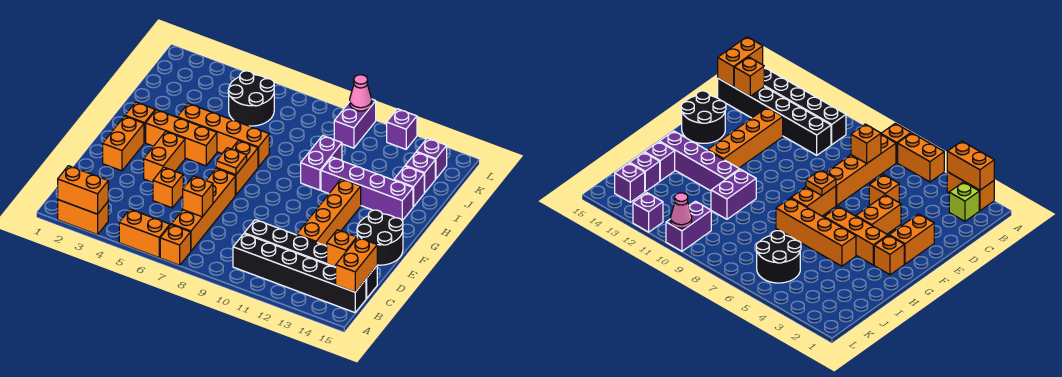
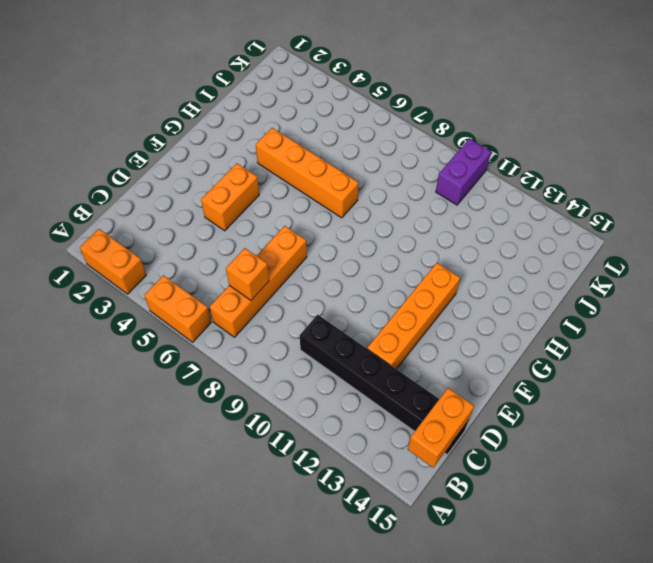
none -> orange brick A7 level 1
none -> lime brick B2 level 1
none -> black brick B10:B15 level 1
none -> orange brick D5 level 1

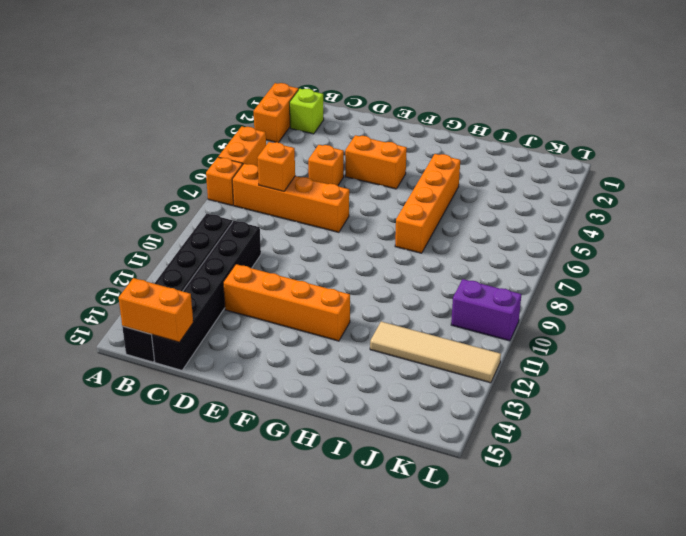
tan tile I12:L12 level 1 -> purple brick L12 level 1
none -> orange brick E2:F2 level 1
none -> black round brick E14:F15 level 1
none -> orange brick F7:G7 level 1
none -> orange brick G2 level 1

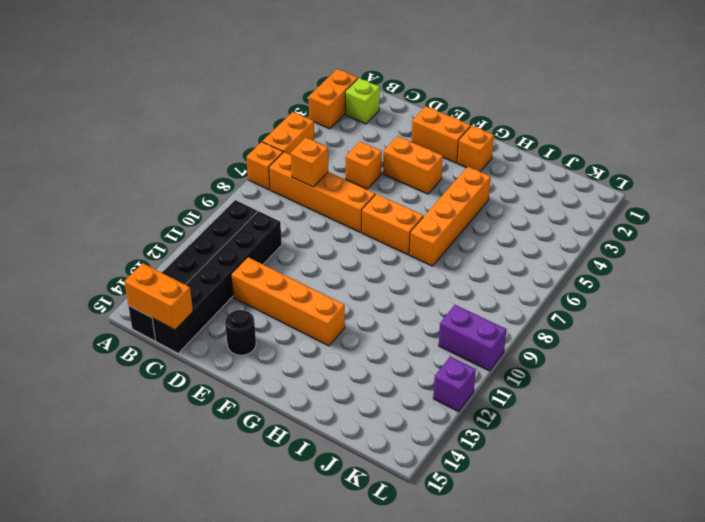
black round brick E14 level 1 -> black round brick E14:F15 level 1
none -> orange brick G3:G5 level 1
none -> purple brick H10:I10 level 1
none -> purple brick H11:H14 level 1
none -> purple brick I14 level 1

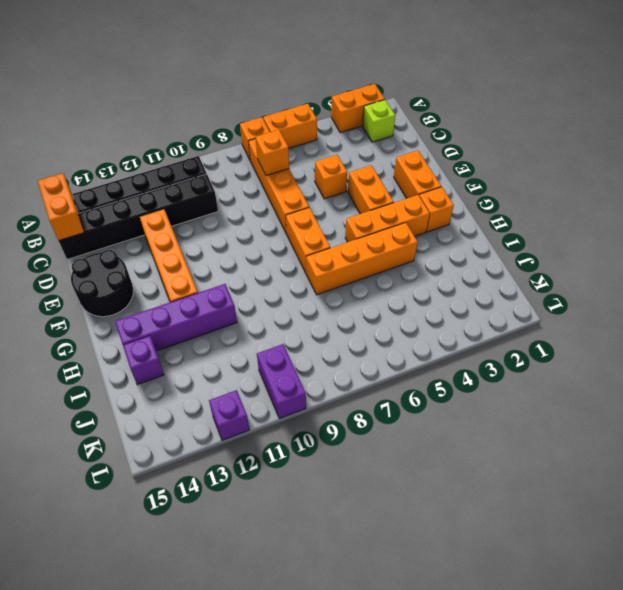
none -> purple brick H10:I10 level 1
none -> black round brick J5:K6 level 1
none -> purple brick J14 level 1
none -> purple brick K14 level 1

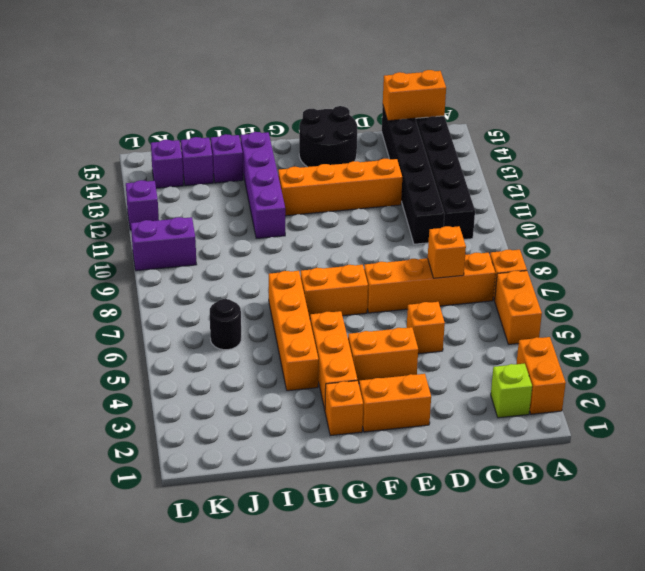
black round brick J6 level 1 -> black round brick J5:K6 level 1
none -> purple brick H10:I10 level 1
none -> orange brick A2:A3 level 2
none -> orange brick C14 level 2
none -> orange plate F7 level 2

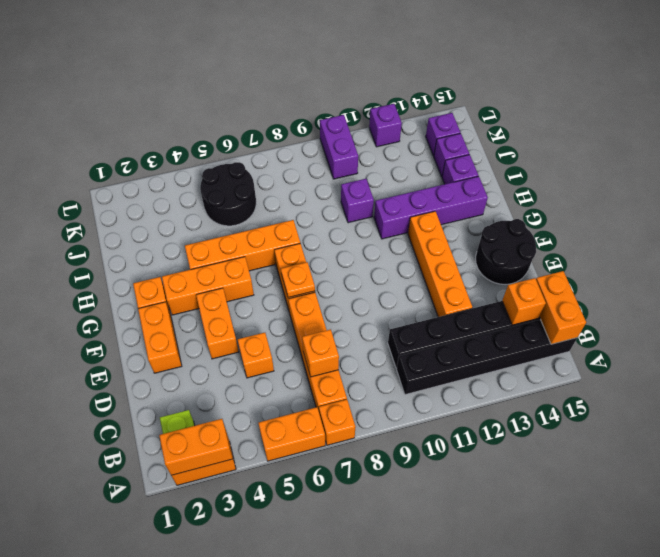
purple brick I10 level 1 -> purple brick H10:I10 level 1
none -> pink cone L10 level 2

